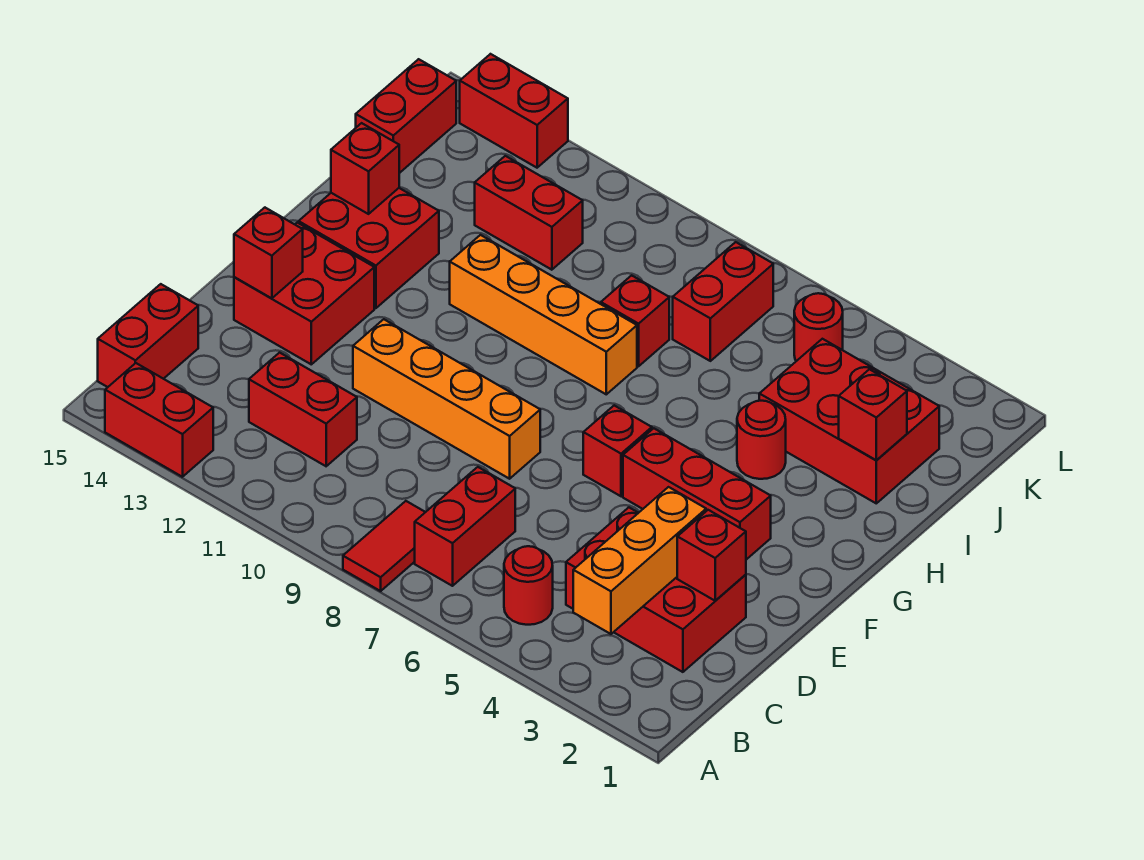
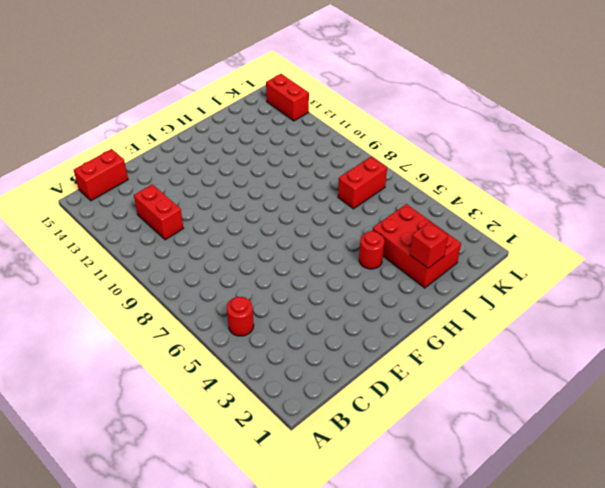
none -> red tile A8:B8 level 1
none -> red brick A13:A14 level 1
none -> red brick B7:C7 level 1

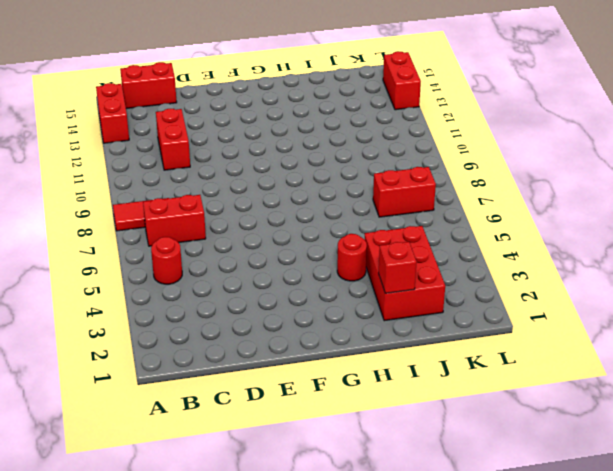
none -> red brick C2:D4 level 1
none -> orange brick E8:E11 level 1
none -> red brick E13:F14 level 1

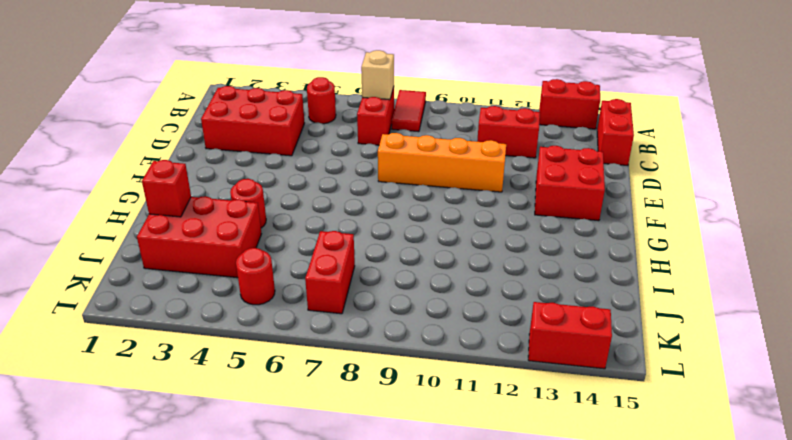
tan brick B7 level 2 -> none
none -> red brick F3:F5 level 1
none -> red brick F6 level 1
none -> red brick G13:H14 level 1

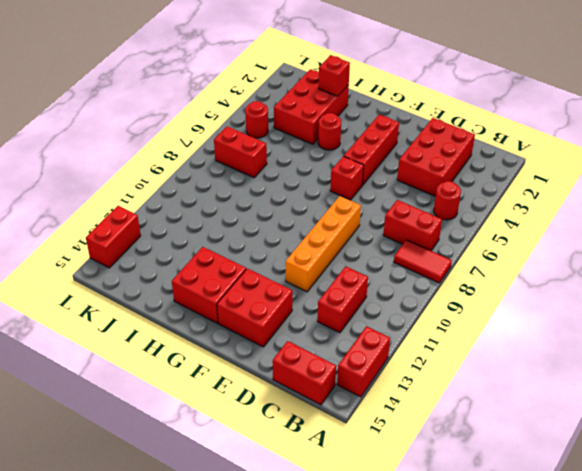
none -> orange brick H8:H11 level 1
none -> red brick I8 level 1
none -> red brick J11:J12 level 1

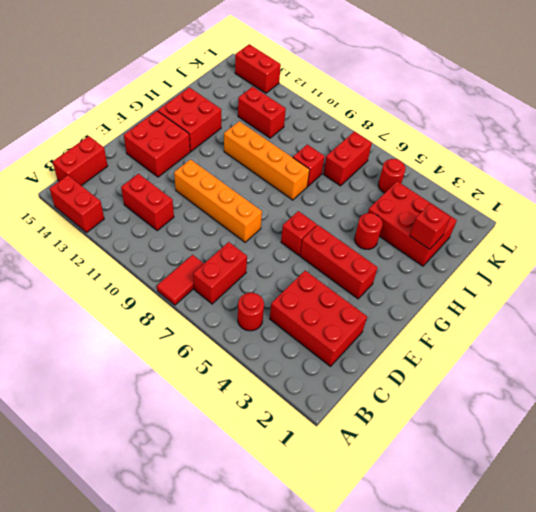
none -> red brick J15:K15 level 1
none -> orange brick B3:D3 level 2
none -> red brick D2 level 2

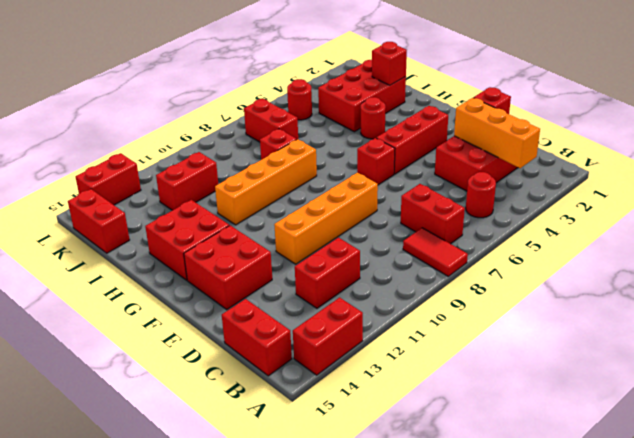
none -> red brick E14 level 2
none -> red brick H14 level 2

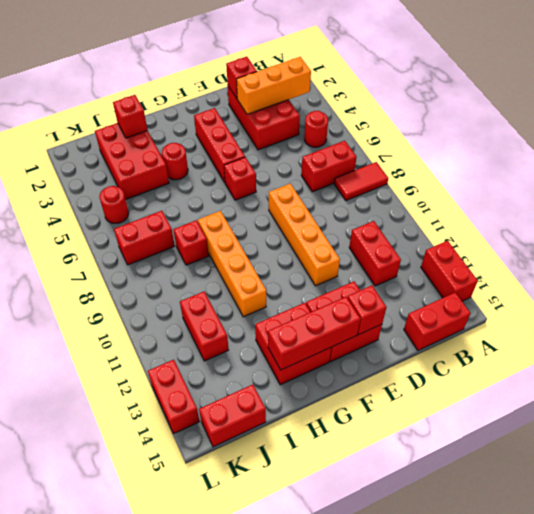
red brick F14:H14 level 2 -> red brick H14 level 2

